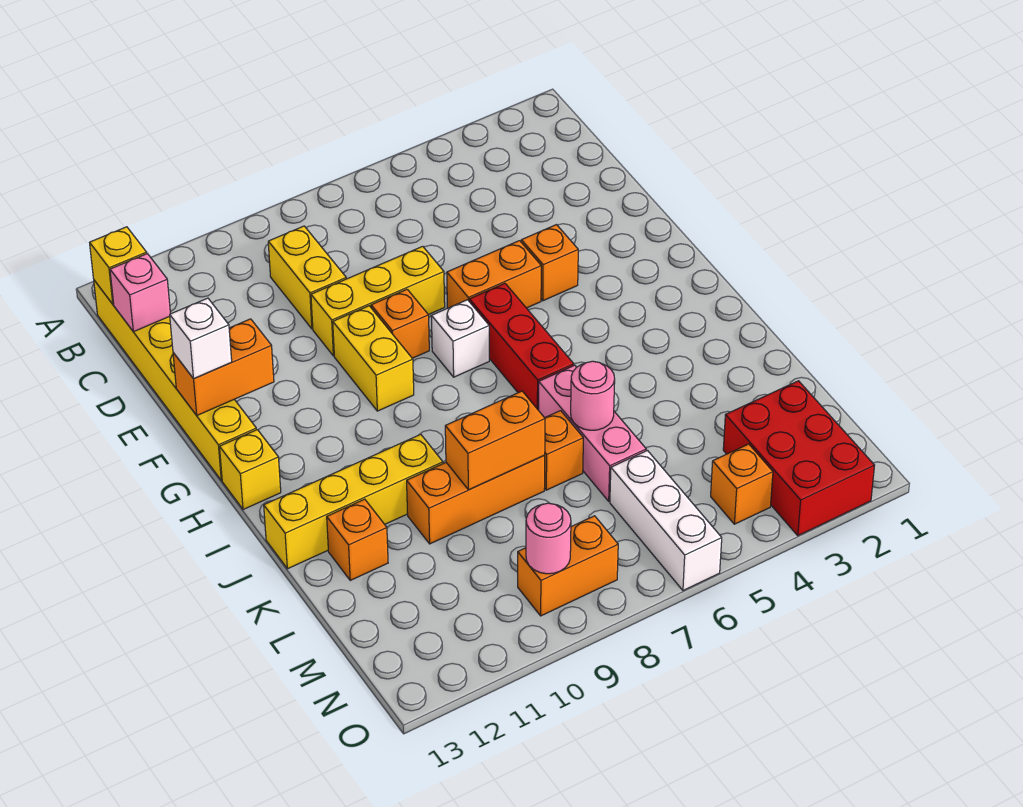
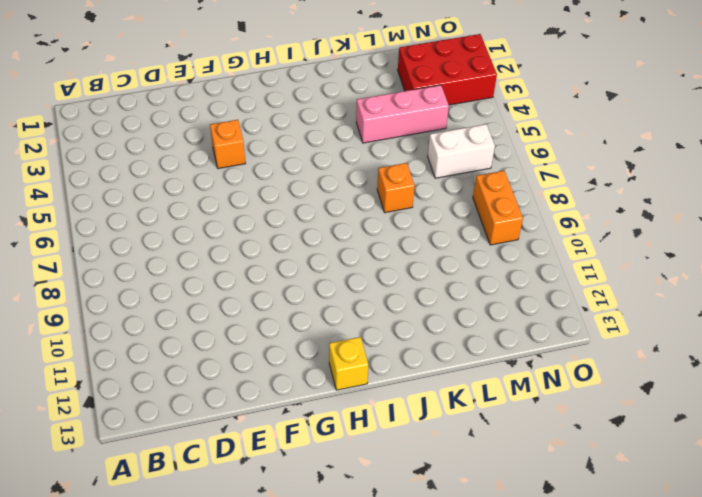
pink brick K4:M4 level 1 -> pink brick J6:L6 level 1
white brick M6:N6 level 1 -> white brick M6:O6 level 1
none -> yellow brick B13:G13 level 1
none -> yellow brick C9:D9 level 1
none -> yellow brick E7:E9 level 1

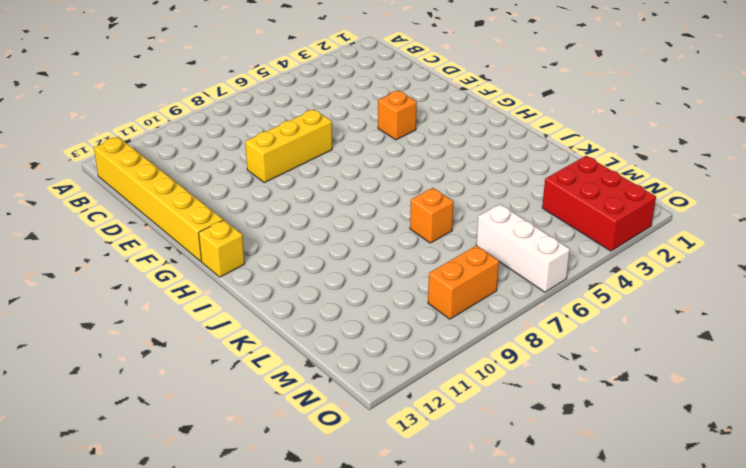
none -> yellow brick C9:D9 level 1
none -> orange brick F5:F6 level 1
none -> orange brick F8 level 1

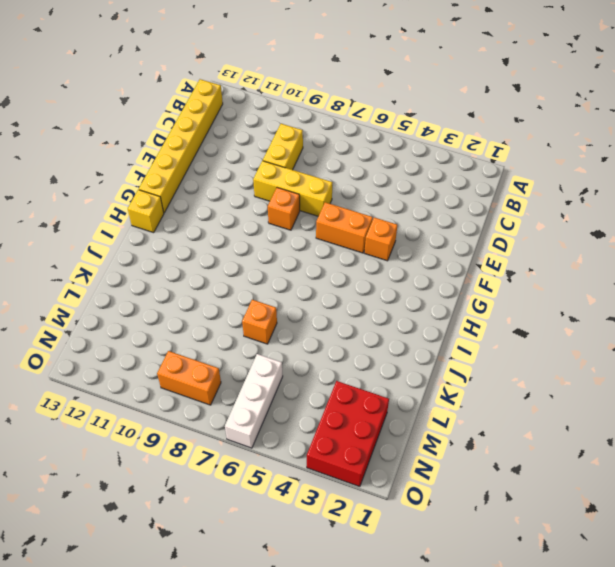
none -> yellow brick F9:G9 level 1
none -> red brick G6:I6 level 1
none -> white brick G7 level 1

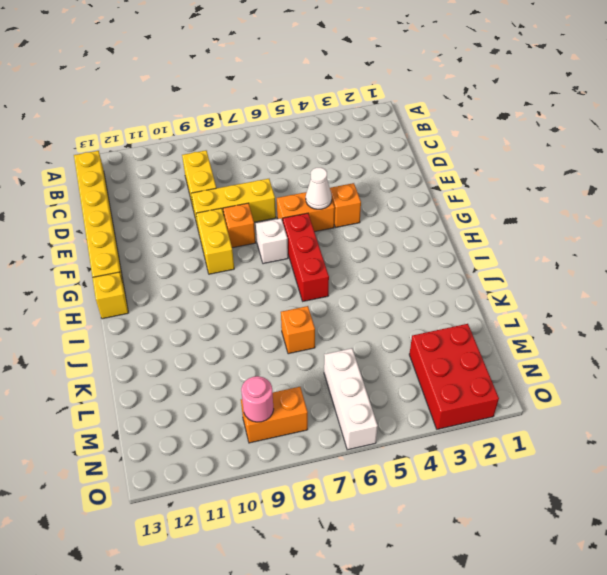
white cone F5 level 2 -> none
none -> pink brick J6:L6 level 1
none -> yellow brick J10:J13 level 1
none -> orange brick K8:K10 level 1

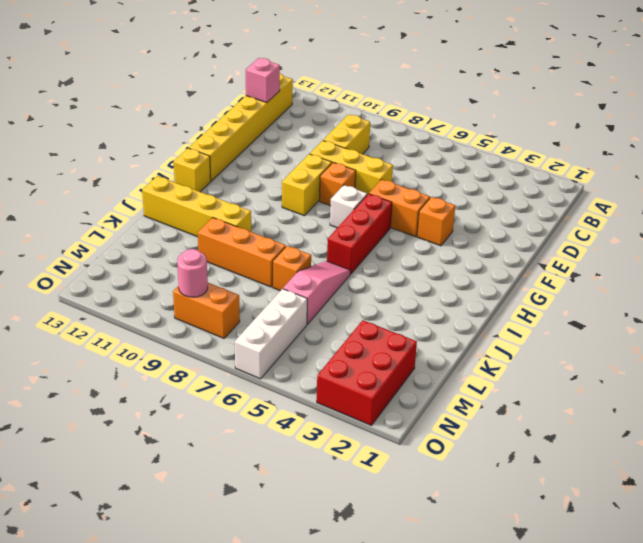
pink slope J6:L6 level 1 top L -> pink brick J6:L6 level 1
none -> orange brick K12 level 1
none -> orange brick N4 level 1
none -> yellow brick B13 level 2

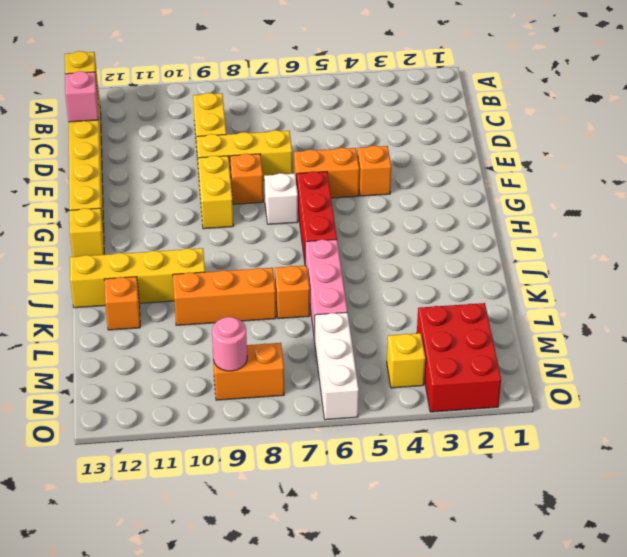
yellow brick N4 level 1 -> orange brick N4 level 1
none -> orange brick F12:F13 level 2
none -> pink round brick K6 level 2
none -> orange brick K8:K9 level 2

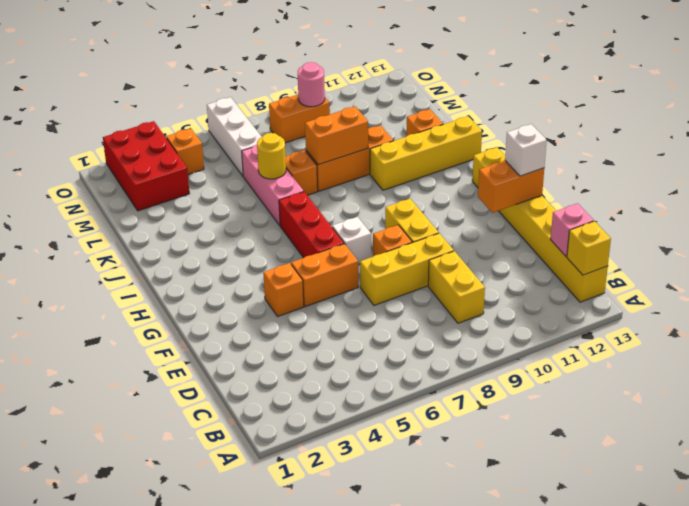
yellow round brick K6 level 2 -> pink round brick K6 level 2

